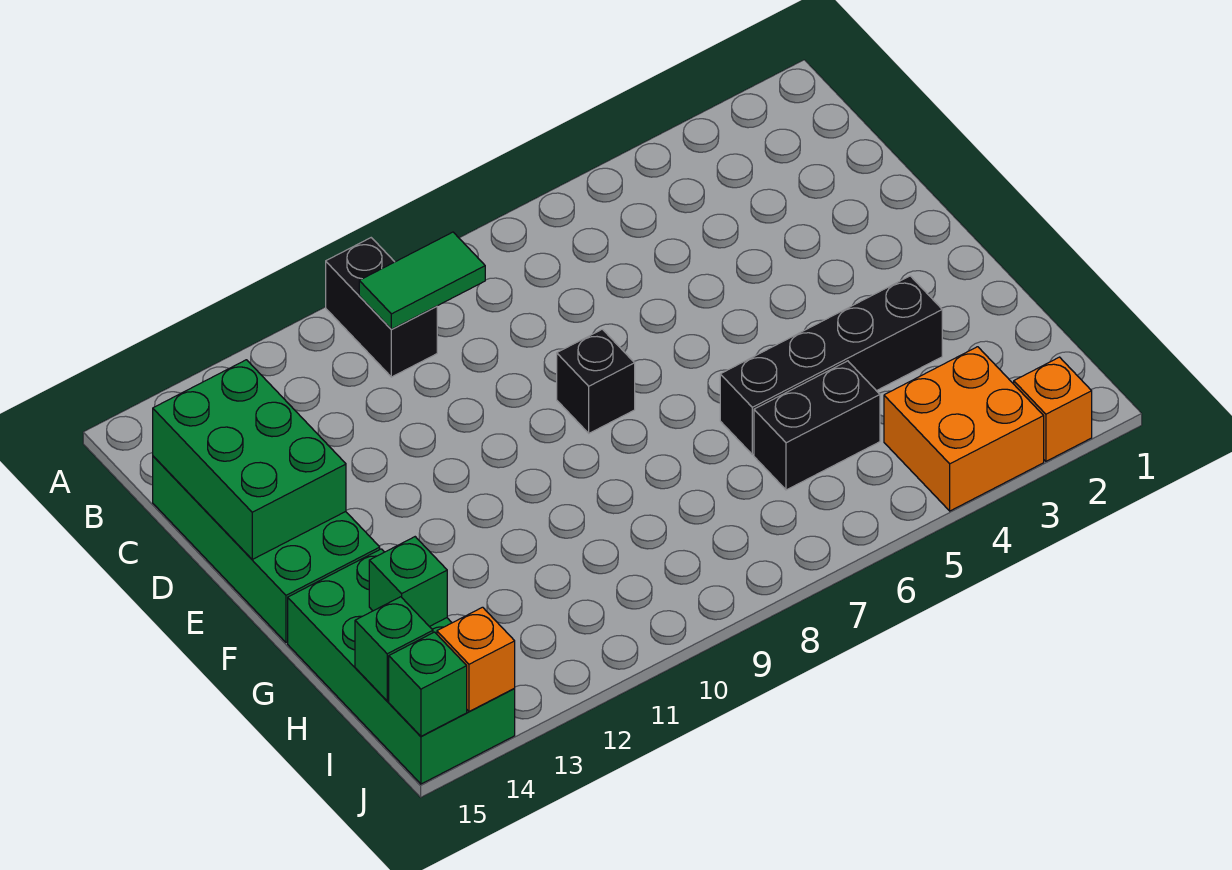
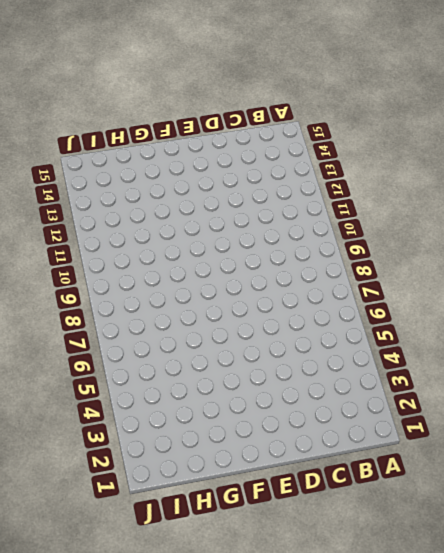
none -> black brick A10:B10 level 1
none -> green brick C14:F15 level 1
none -> black brick E8 level 1

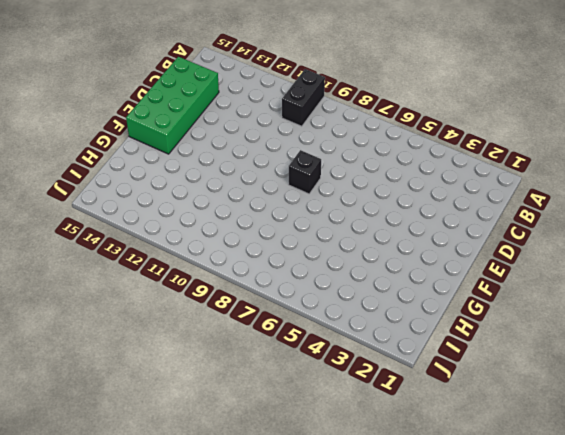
none -> black brick G3:G6 level 1
none -> green brick G14:J15 level 1
none -> black brick H5:H6 level 1

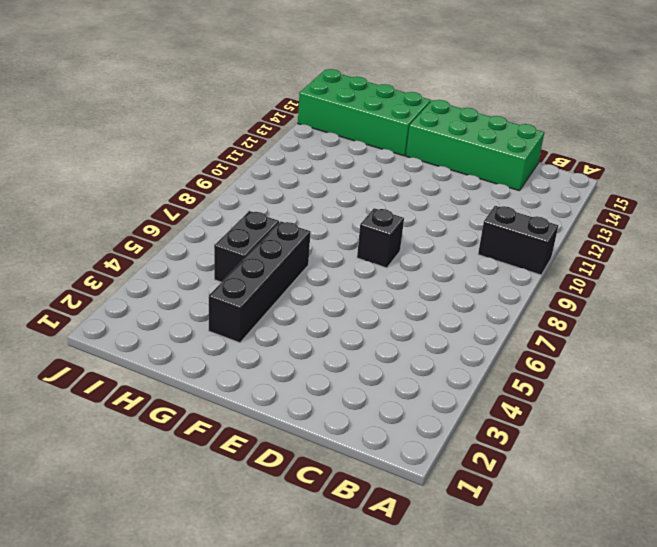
none -> orange brick I3:J4 level 1
none -> orange brick J2 level 1
none -> green tile B9:B10 level 2

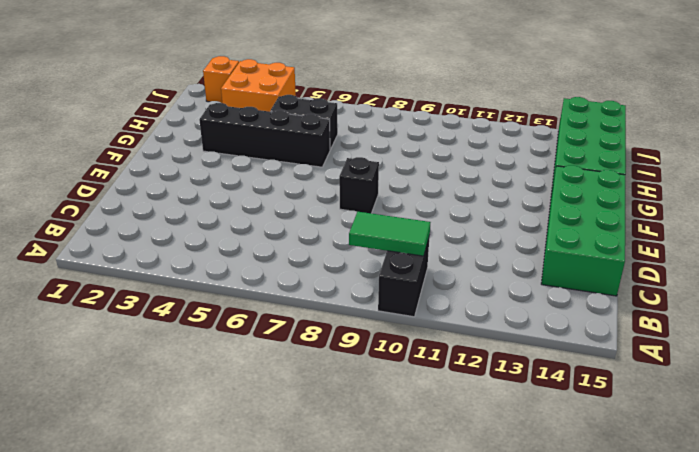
none -> green brick C14:E15 level 2
none -> green brick H14 level 2
none -> green brick I15 level 2

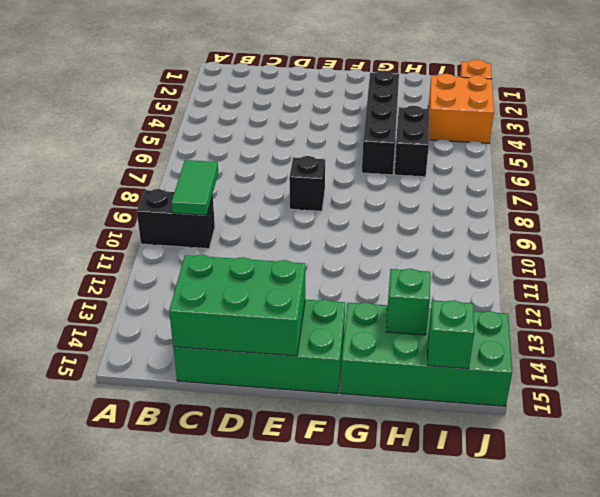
none -> orange brick J14 level 2
none -> green brick J15 level 2

